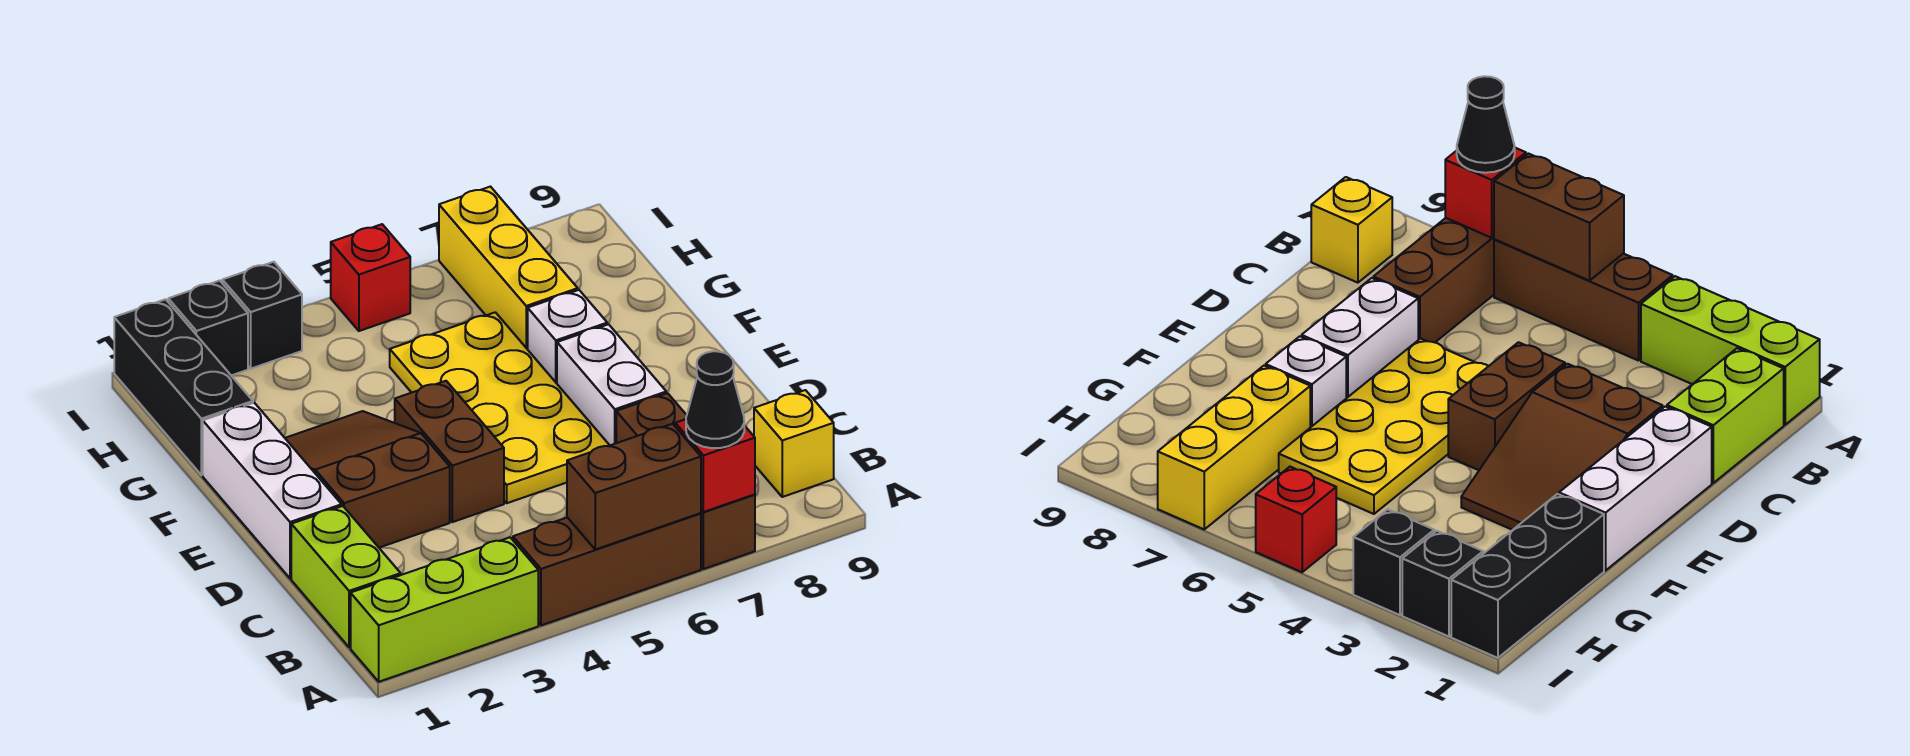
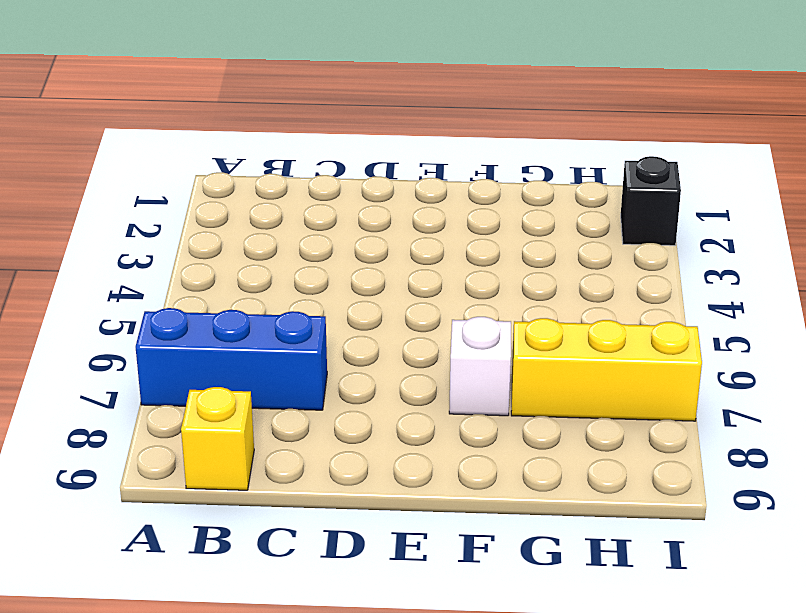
blue brick A7:C7 level 1 -> brown brick A7:C7 level 1
none -> lime brick A1:A3 level 1
none -> brown brick A4:A6 level 1
none -> lime brick B1:C1 level 1

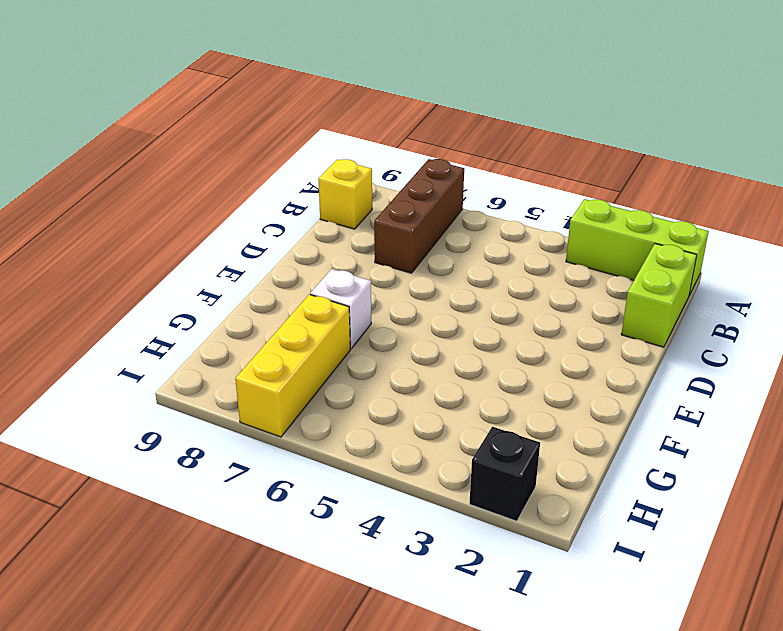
none -> brown brick A4:A6 level 1
none -> white brick D1:F1 level 1
none -> brown slope D2:F3 level 1 top D

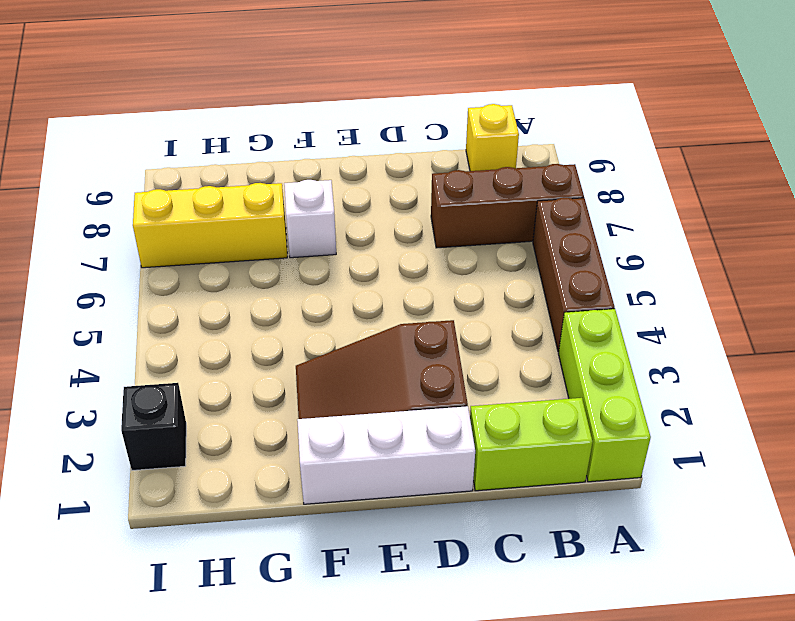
none -> brown brick D4:E4 level 1
none -> yellow plate D5:G6 level 1
none -> white brick D7:E7 level 1

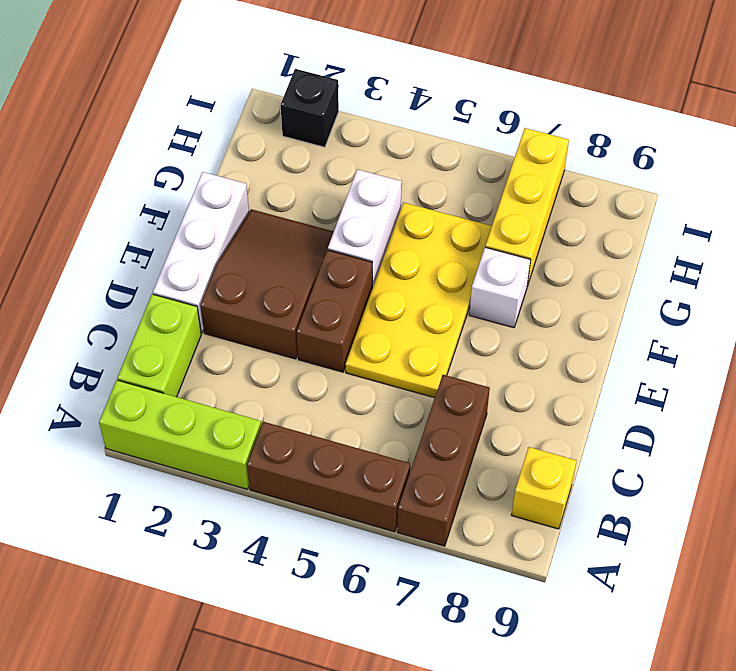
white brick F4:G4 level 1 -> white brick D7:E7 level 1
none -> black brick G1:I1 level 1
none -> black brick I3 level 1
none -> red brick I5 level 1

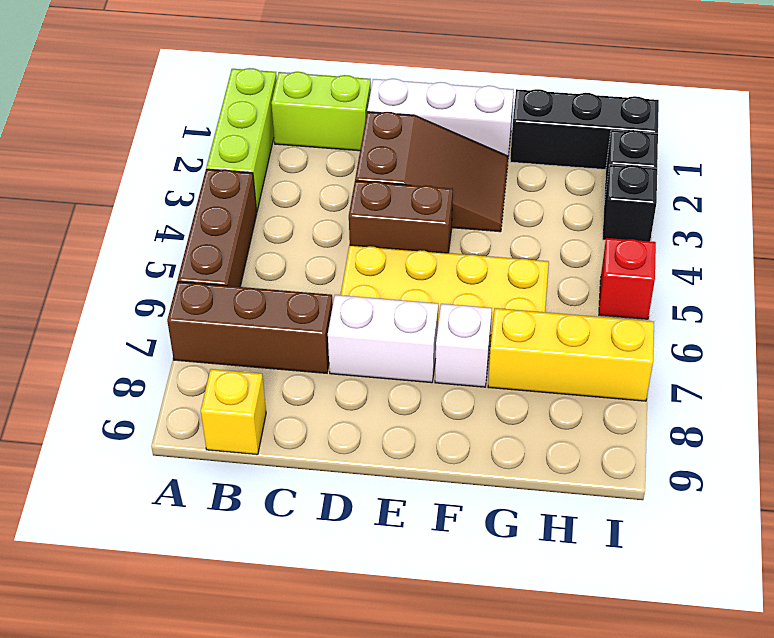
none -> brown brick A5:A6 level 2
none -> red brick A7 level 2
none -> black cone A7 level 3

